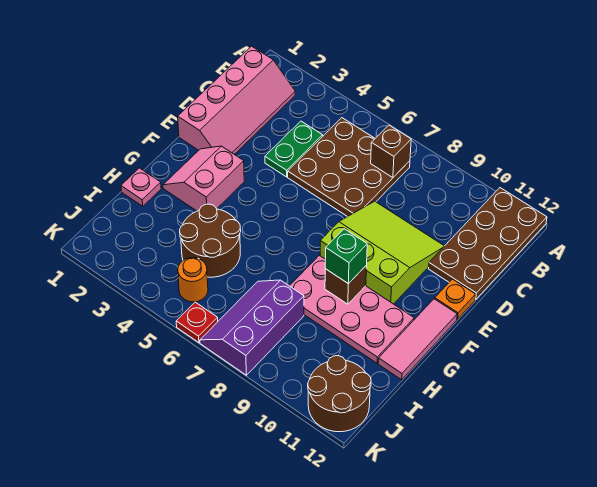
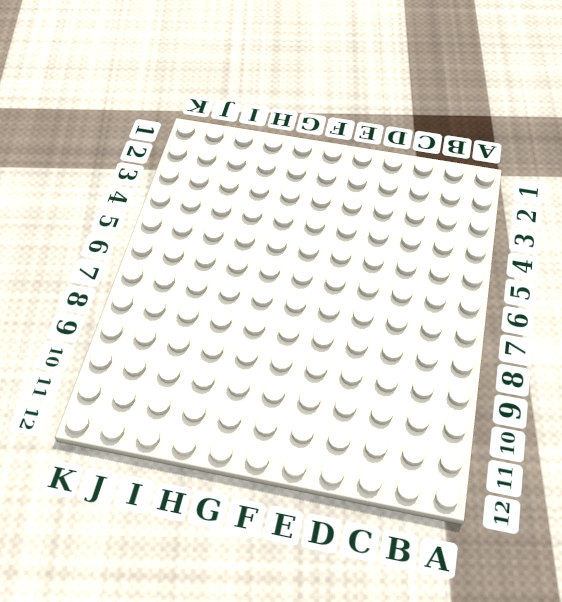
none -> brown plate A11:D12 level 1
none -> pink slope B1:E2 level 1 top 1
none -> brown plate B5:D7 level 1

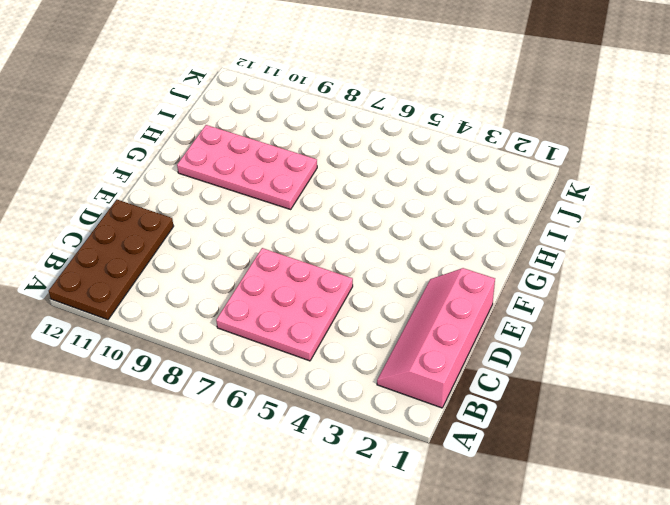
pink plate B5:D7 level 1 -> brown plate B5:D7 level 1
none -> green plate C4:D4 level 1
none -> lime slope D8:F10 level 1 top F
none -> orange plate E12 level 1

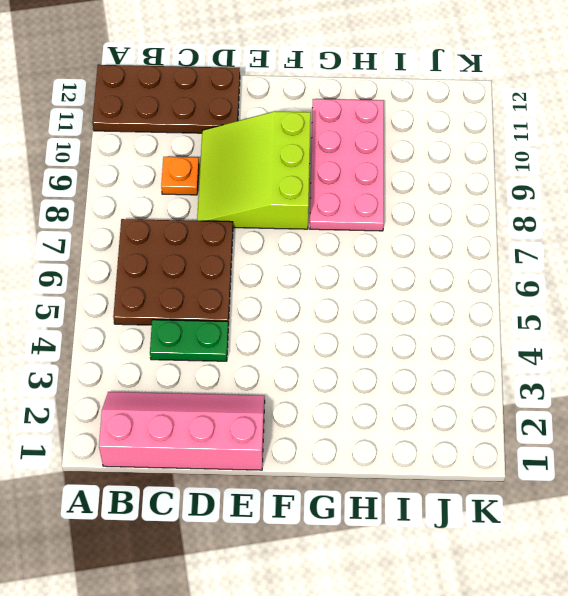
orange plate C9 level 1 -> orange plate E12 level 1
none -> pink slope F2:G3 level 1 top 3
none -> pink tile F12:H12 level 1
none -> pink plate H1 level 1

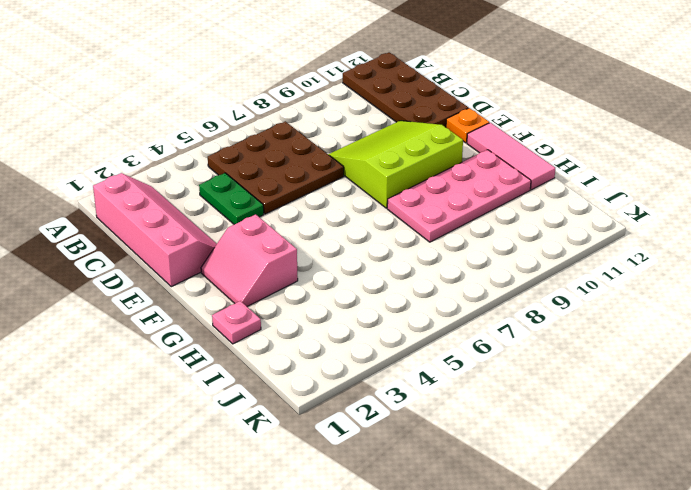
none -> brown round brick H4:I5 level 1
none -> purple slope I7:K8 level 1 top 8
none -> orange round brick J5 level 1

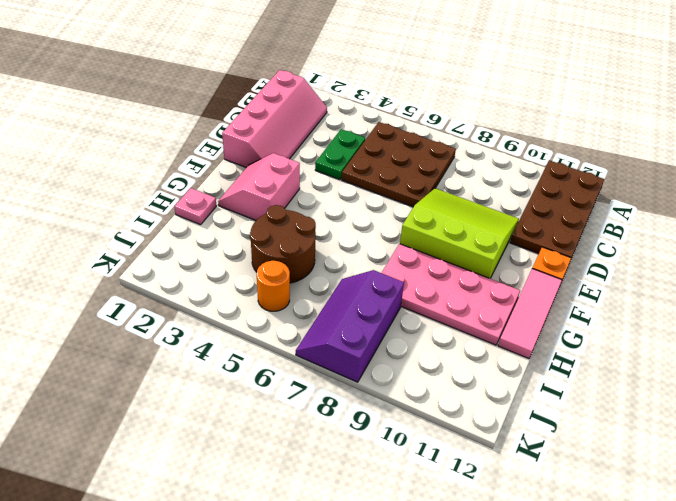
none -> brown round brick J11:K12 level 1
none -> red plate K6 level 1
none -> brown brick B7 level 2

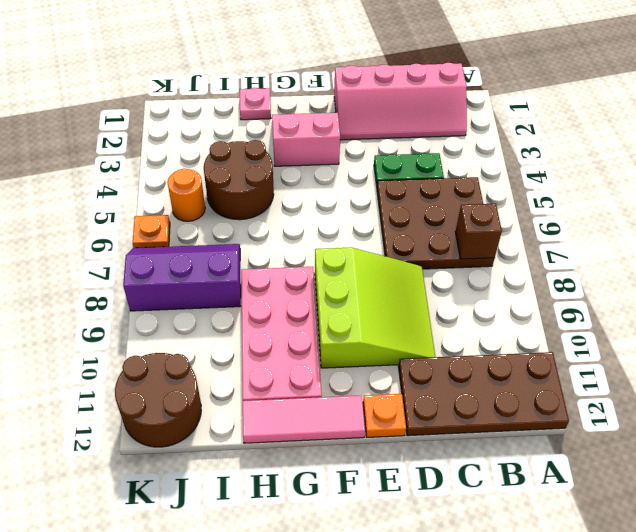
orange plate K6 level 1 -> red plate K6 level 1
none -> brown brick G9 level 2
none -> green brick G9 level 3

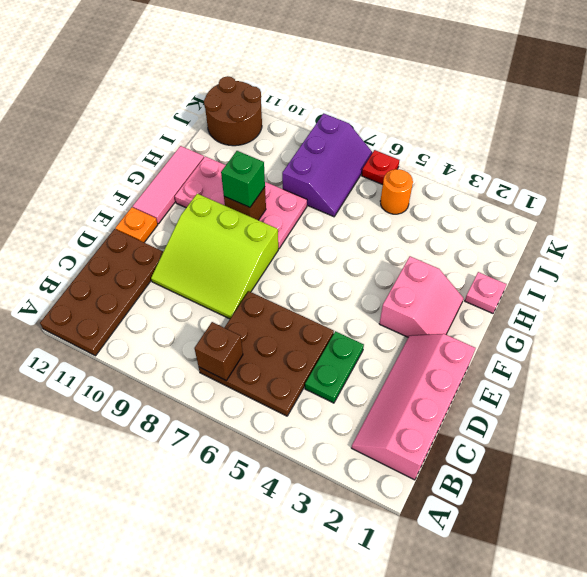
none -> brown round brick H4:I5 level 1

